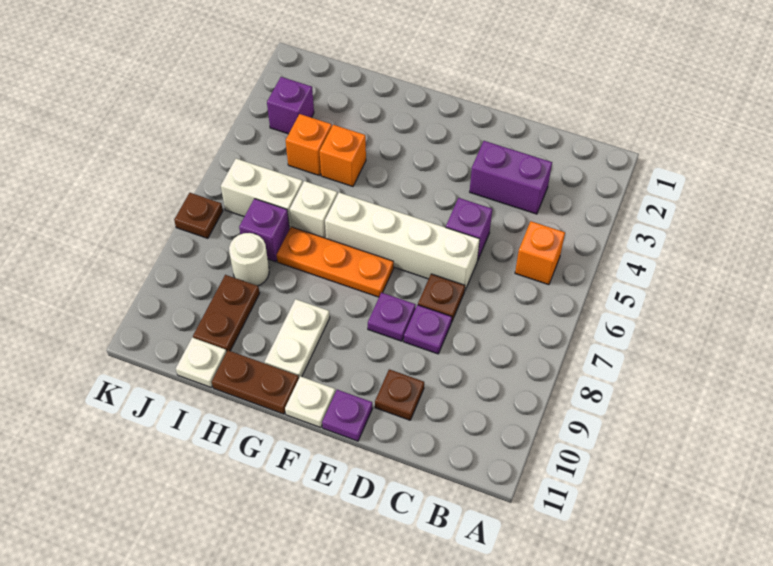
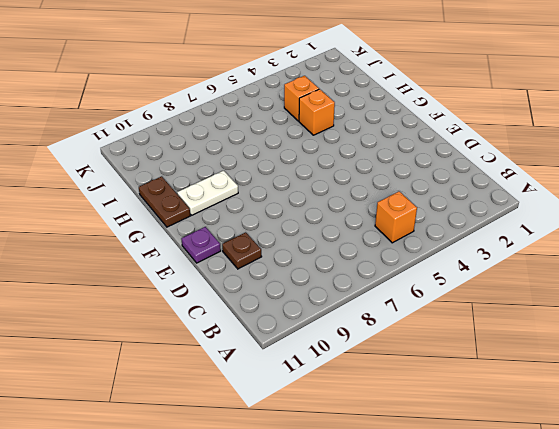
none -> purple brick C3:D3 level 1
none -> purple brick D5 level 1
none -> white brick D6:G6 level 1

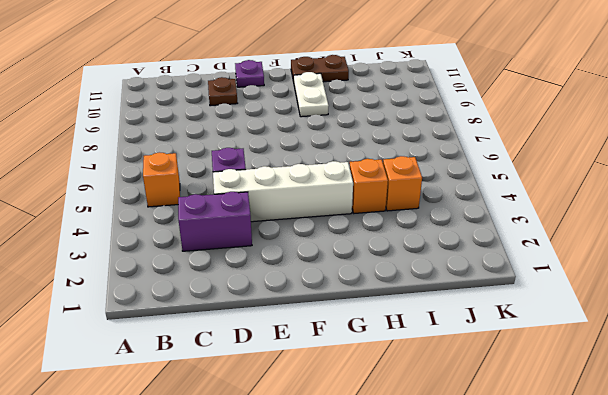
white brick D4:G4 level 1 -> white brick D6:G6 level 1
none -> brown plate D7 level 1
none -> purple plate D8 level 1
none -> purple plate E8 level 1

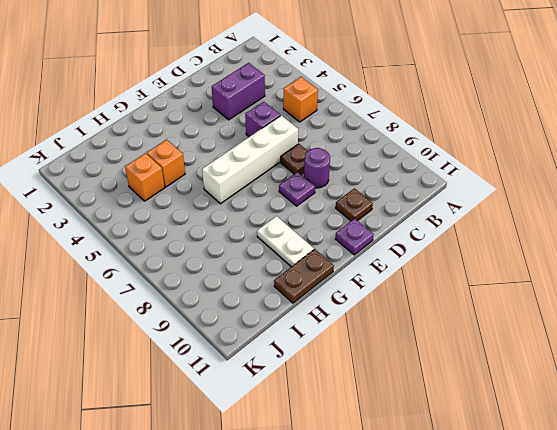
purple round brick D8 level 1 -> purple plate D8 level 1
none -> orange plate F7:H7 level 1
none -> white plate F11 level 1
none -> white brick H6 level 1

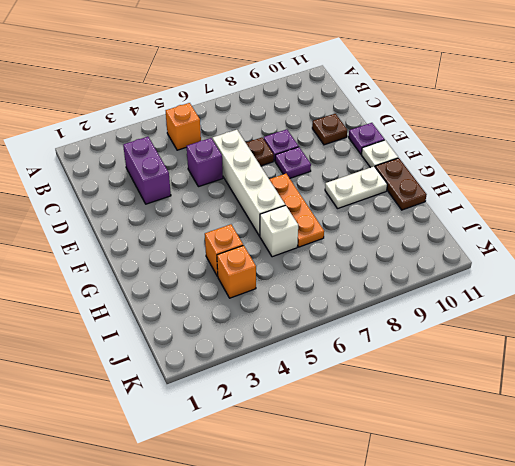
none -> white brick I6:J6 level 1
none -> purple brick I7 level 1
none -> white round brick I8 level 1

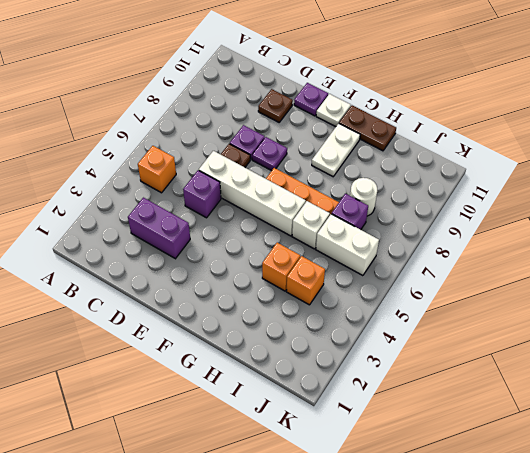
none -> brown plate I9:I10 level 1
none -> white plate I11 level 1
none -> purple brick J3 level 1

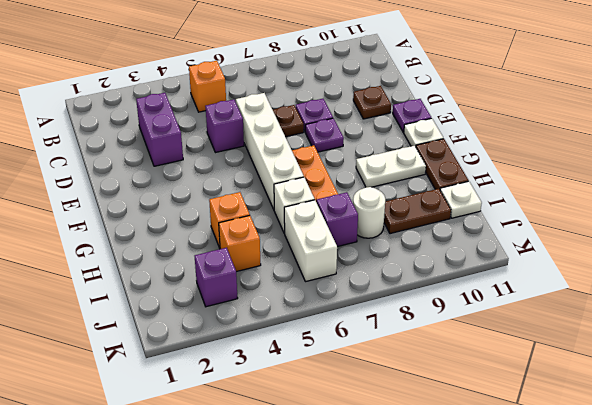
none -> brown plate K7 level 1

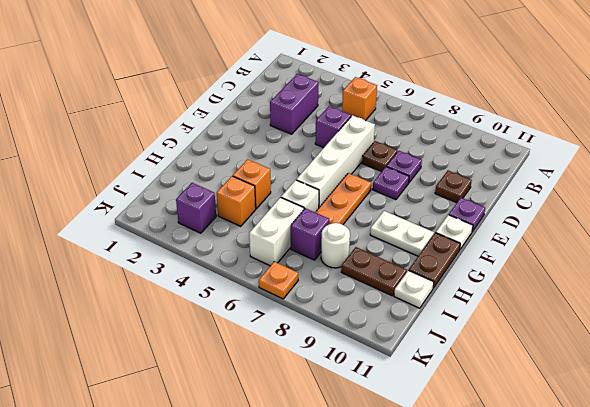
orange plate K7 level 1 -> brown plate K7 level 1

